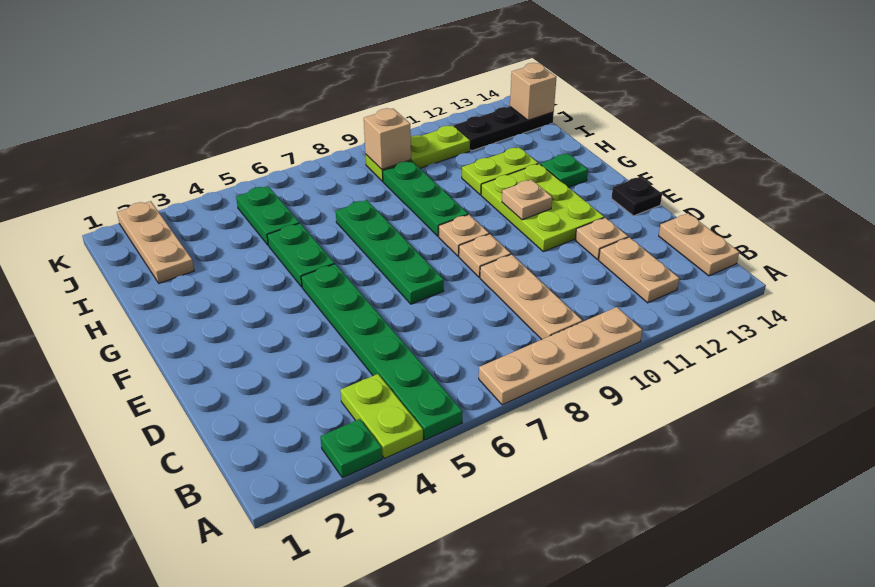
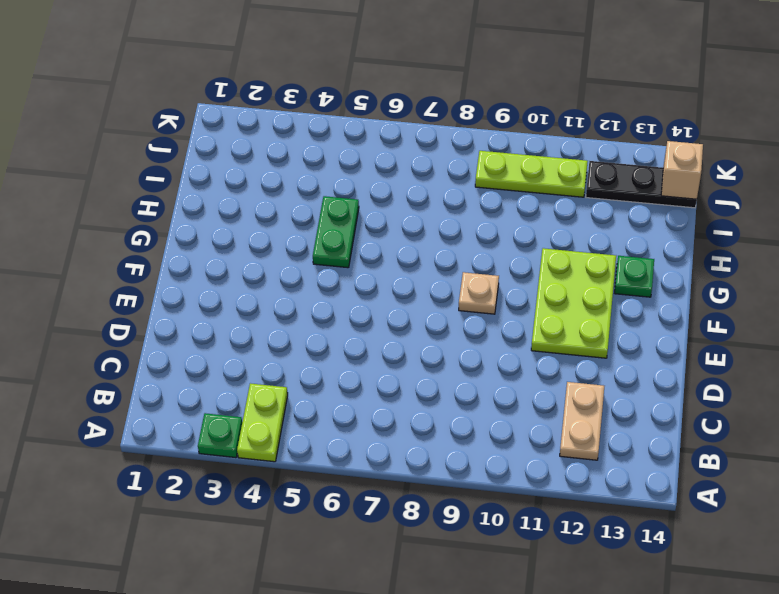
none -> green plate A5:F5 level 1
none -> tan plate A7:A10 level 1
none -> tan plate B9:D9 level 1

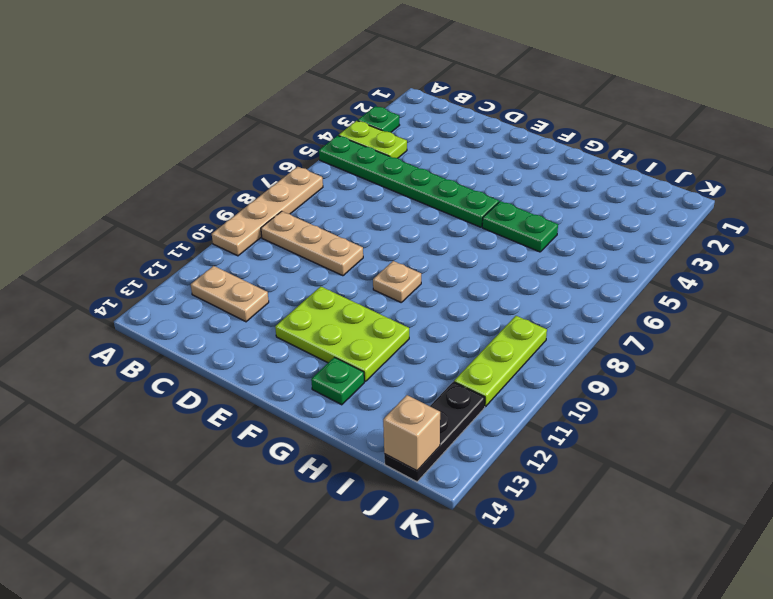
none -> tan plate B14:C14 level 1
none -> tan plate D12 level 1
none -> green plate E7:H7 level 1

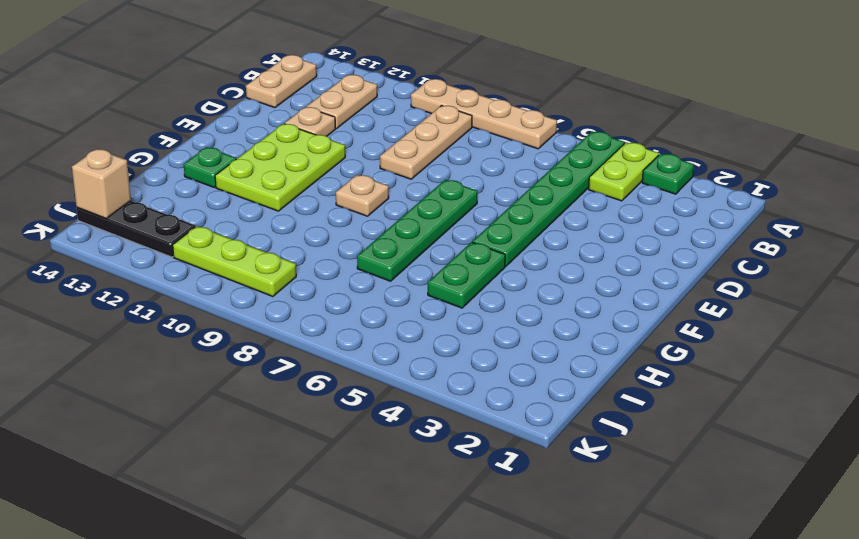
none -> tan plate E9 level 1
none -> black plate E14 level 1
none -> green plate G9:I9 level 1

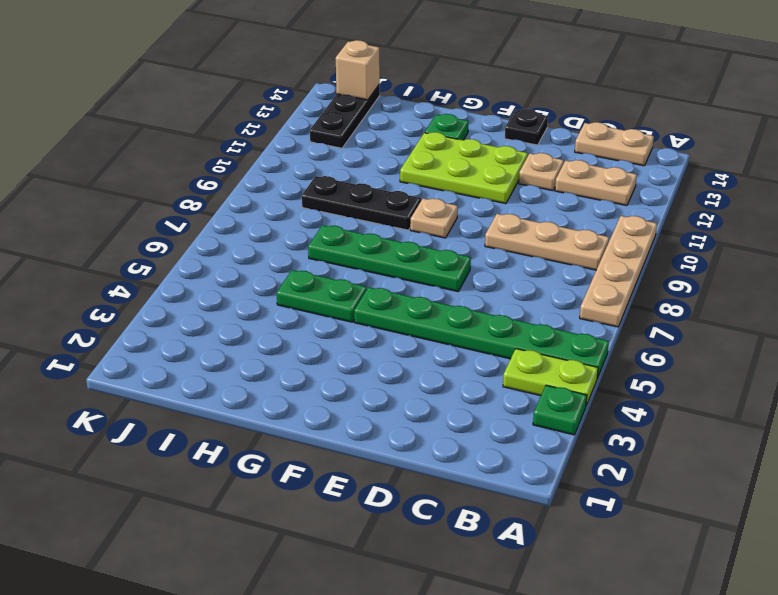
black plate G9:I9 level 1 -> green plate G9:I9 level 1
none -> tan plate E9 level 1
none -> lime plate H11:H12 level 1
none -> tan plate I2:K2 level 1

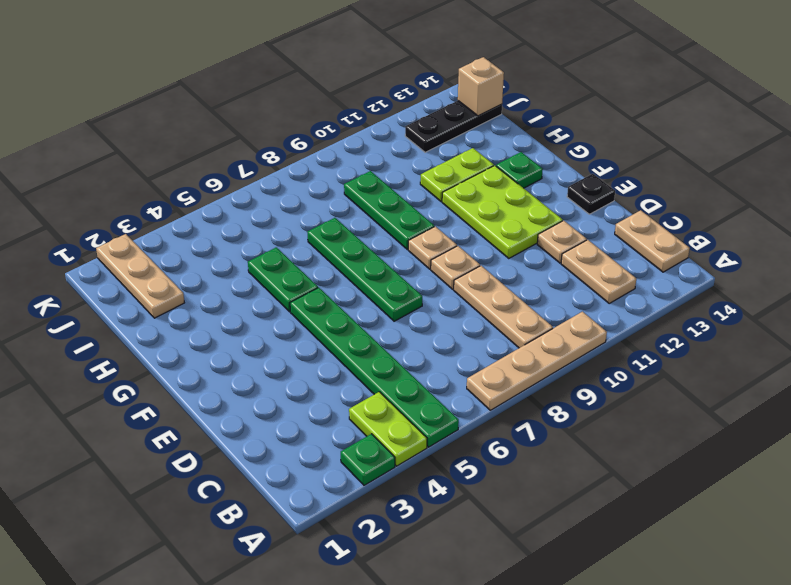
none -> green plate I5:J5 level 1
none -> lime plate J9:J11 level 1
none -> tan plate F11 level 2

